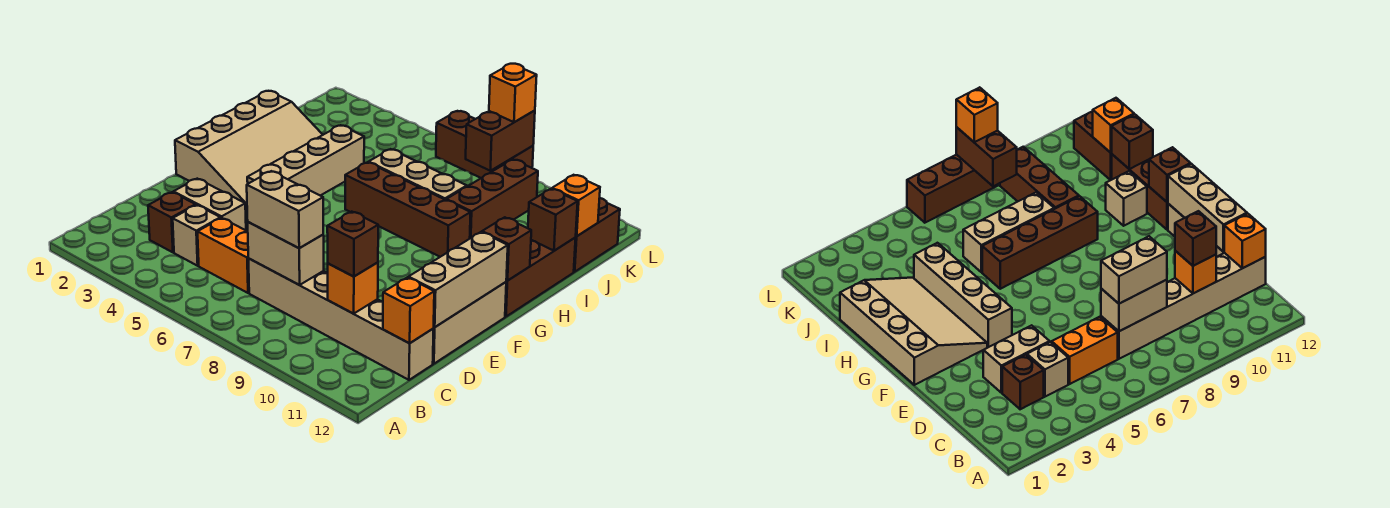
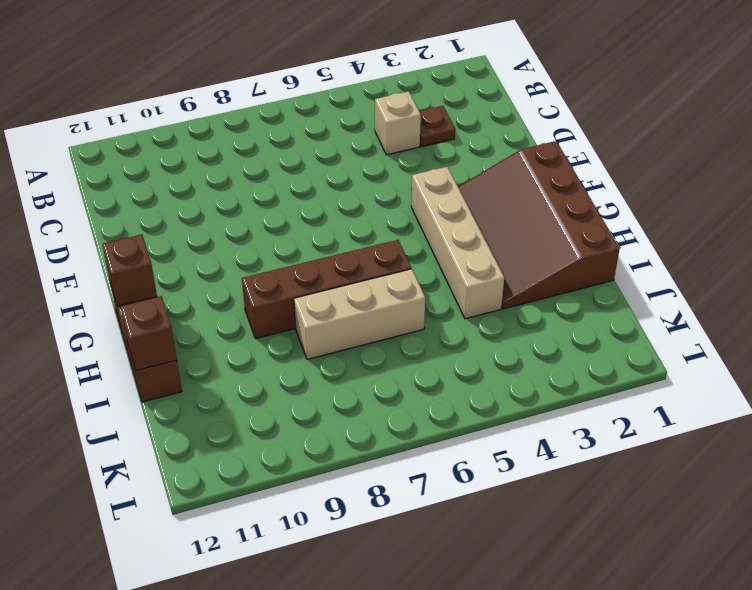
brown plate C3 level 1 -> brown brick C3 level 1
brown slope F1:I3 level 1 top 1 -> tan slope F1:I3 level 1 top 1
none -> orange brick C5:C6 level 1
none -> tan brick C7:C12 level 1
none -> tan brick D3:D4 level 1

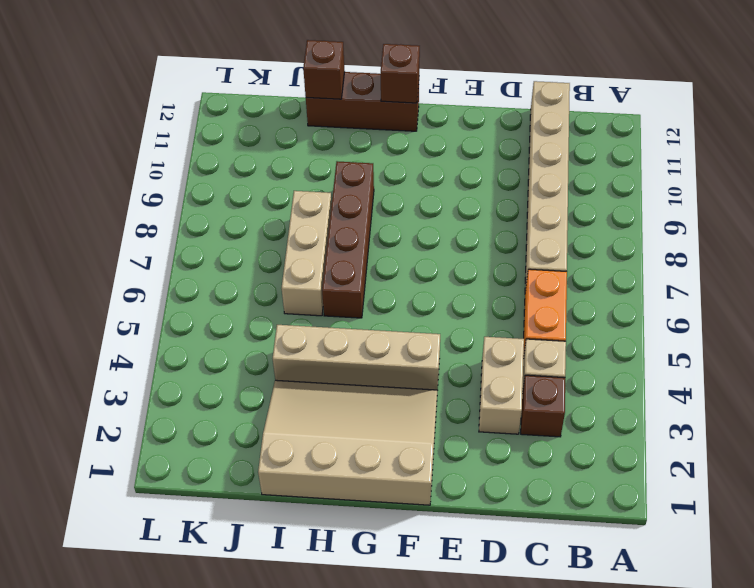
none -> tan brick D12:F12 level 1
none -> tan brick H11 level 1
none -> brown brick I9:K9 level 1

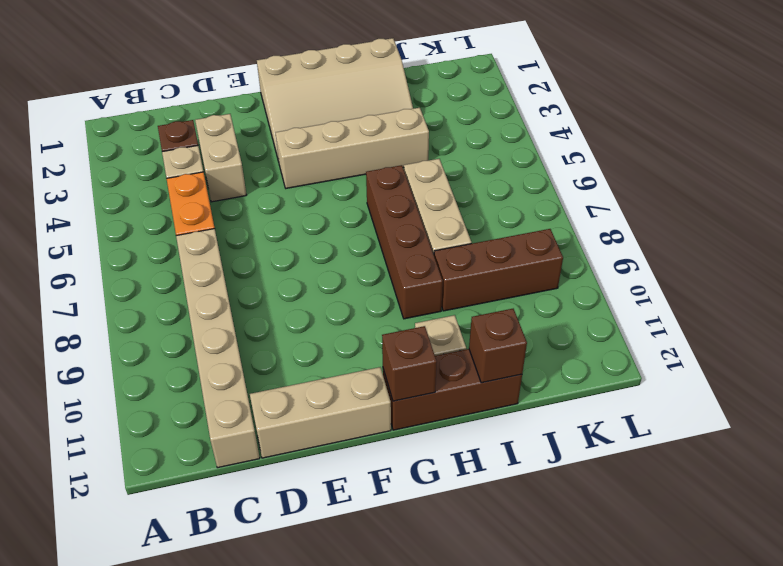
none -> brown brick J12:K12 level 1
none -> brown brick L6:L8 level 1
none -> tan brick C7:C8 level 2

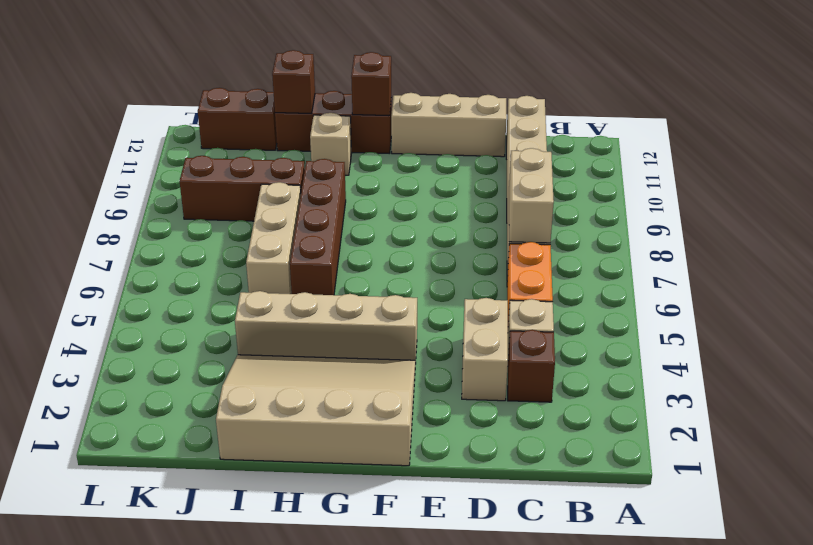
none -> brown brick L6:L8 level 1
none -> orange brick C10 level 2
none -> orange brick C12 level 2

